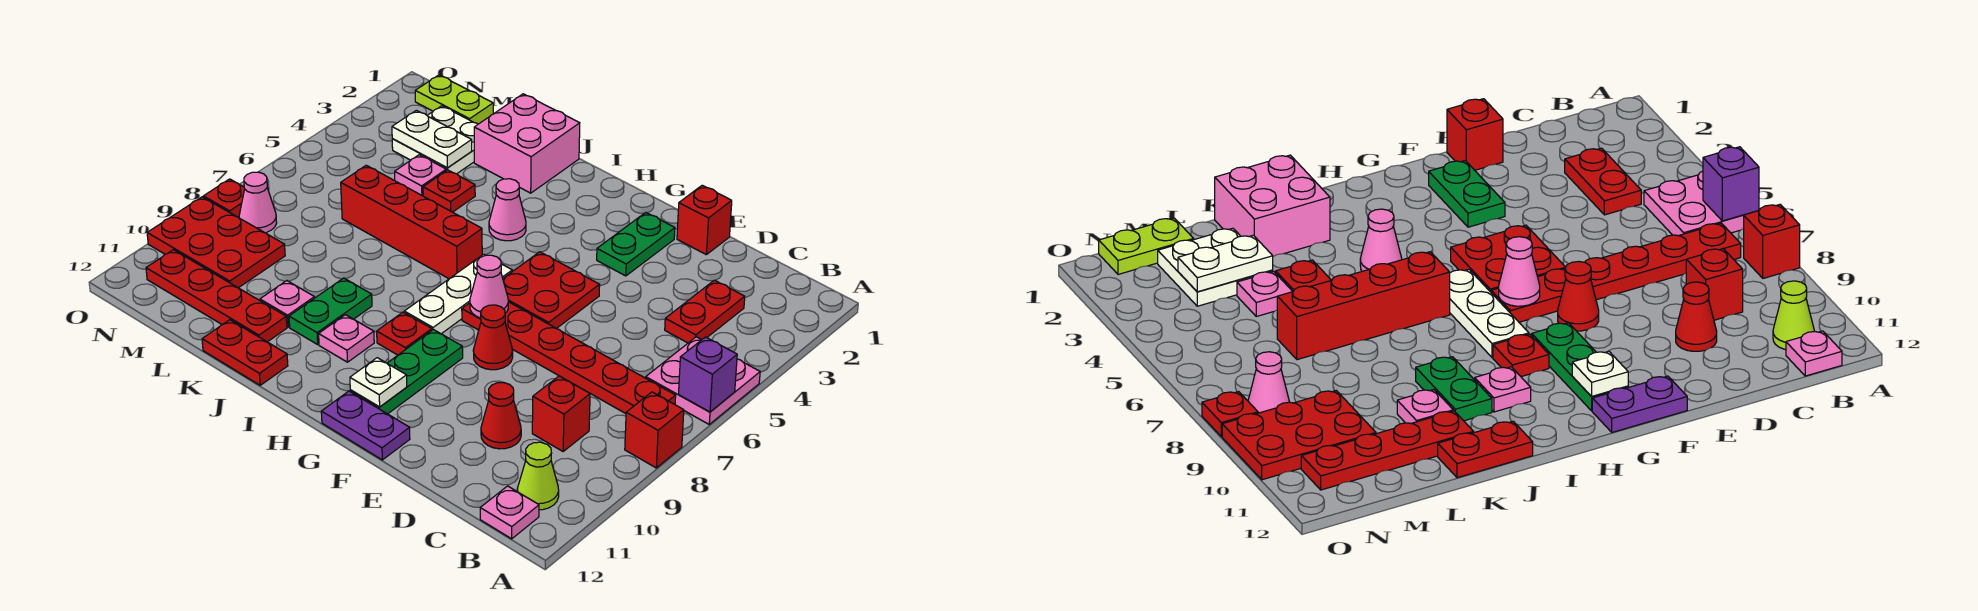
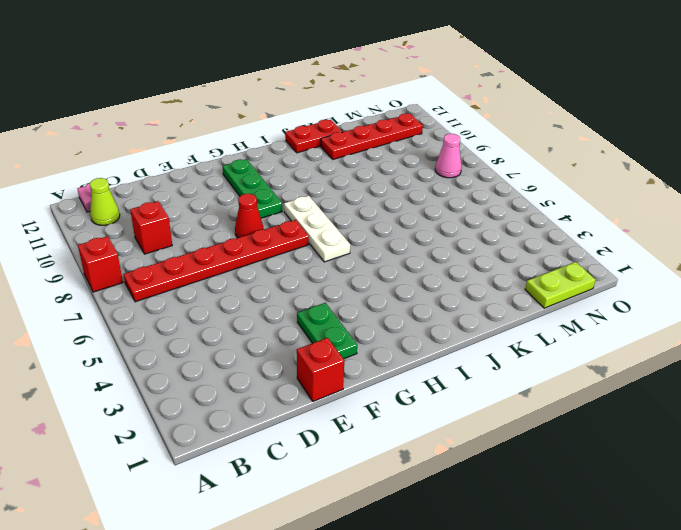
none -> pink plate A5:B6 level 1
none -> red plate C3:C4 level 1
none -> red cone D10 level 1
none -> red plate F5:G6 level 1

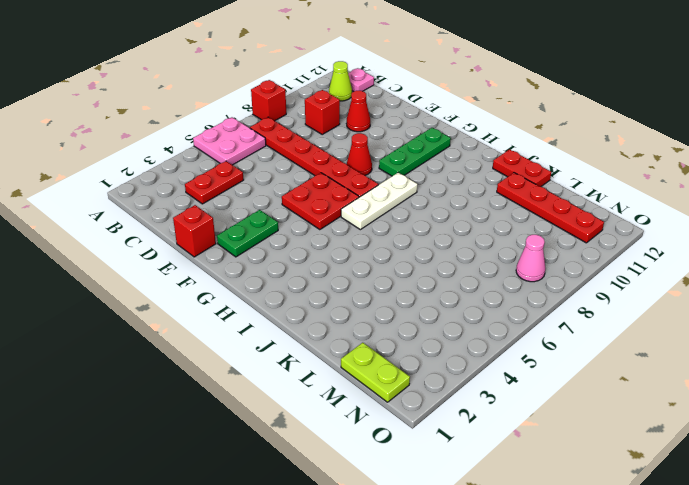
none -> purple plate F12:G12 level 1
none -> red plate H9 level 1
none -> pink cone I4 level 1
none -> red brick I6:L6 level 1

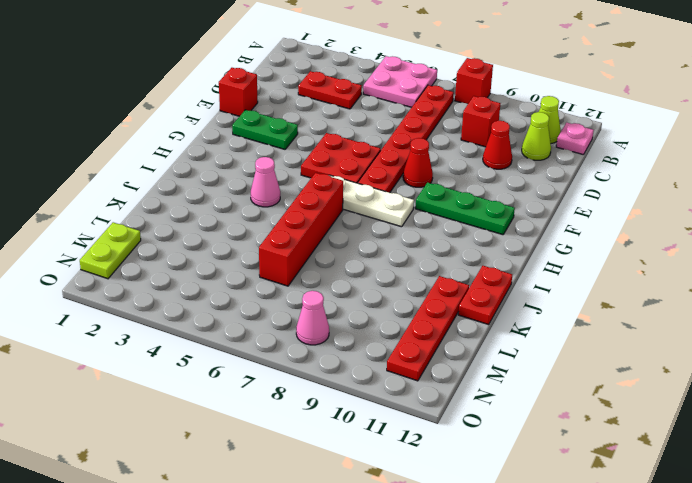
lime cone C11 level 1 -> none
none -> purple plate F12:G12 level 1
none -> red plate H9 level 1
none -> pink plate I10 level 1
none -> pink brick J1:K2 level 1

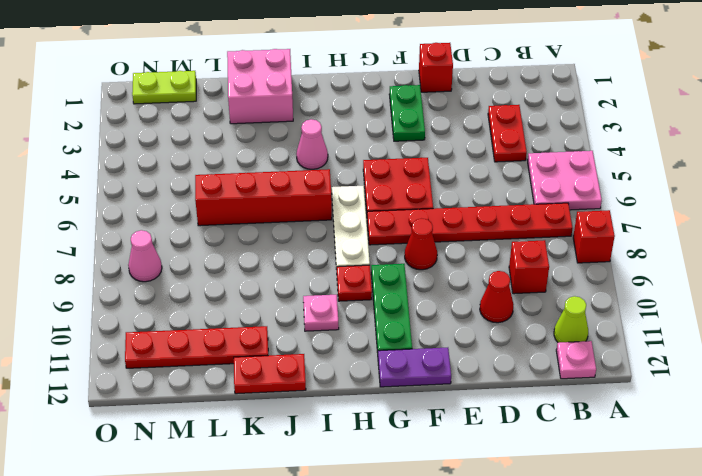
none -> green plate J9:J10 level 1
none -> red plate K4 level 1
none -> pink plate K10 level 1
none -> white plate L2:M3 level 1

